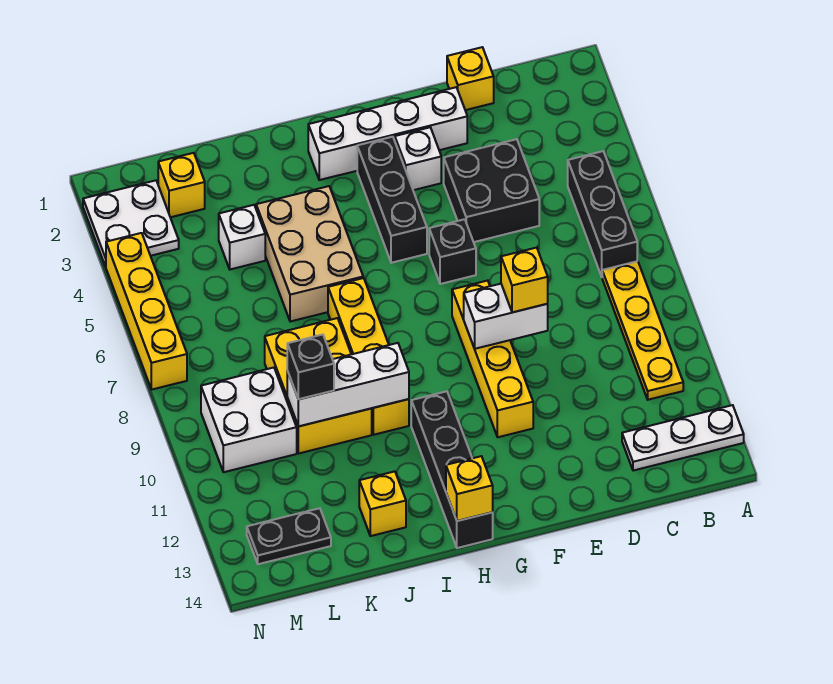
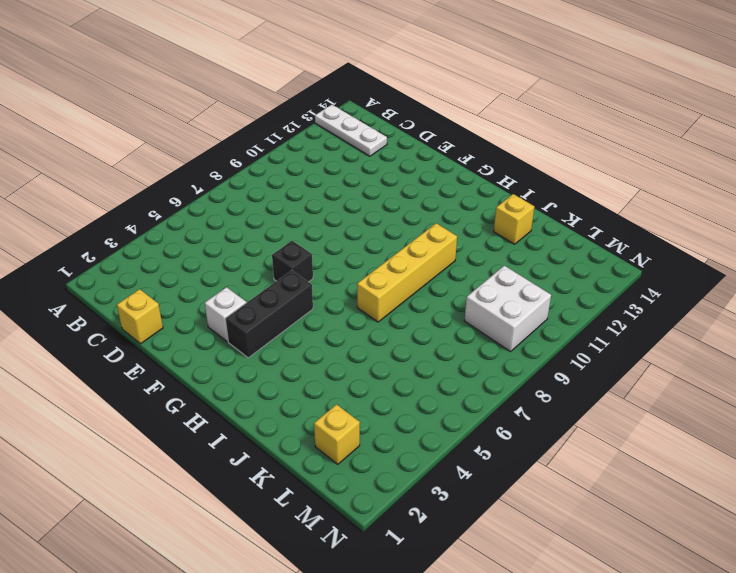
none -> black brick B5:B7 level 1
none -> yellow plate B8:B11 level 1
none -> black brick D4:E5 level 1

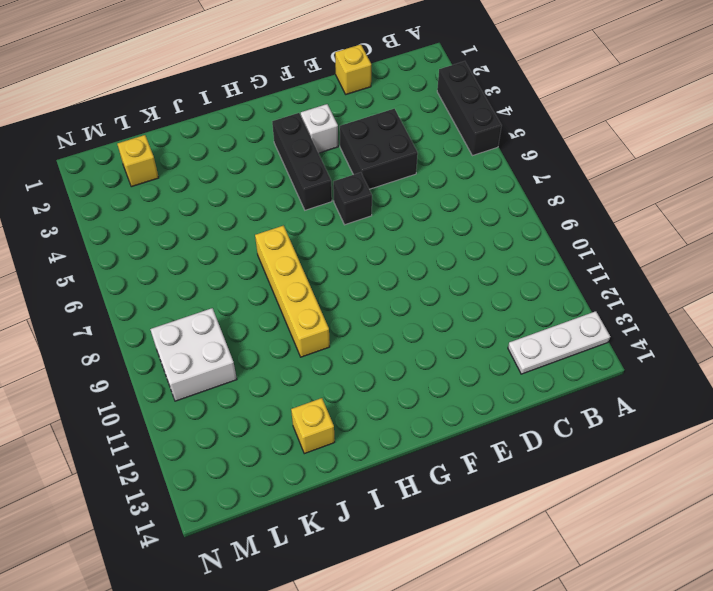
black brick A3:A5 level 1 -> black brick B5:B7 level 1
none -> yellow plate B8:B11 level 1
none -> white brick E2:H2 level 1
none -> yellow brick F8:F11 level 1

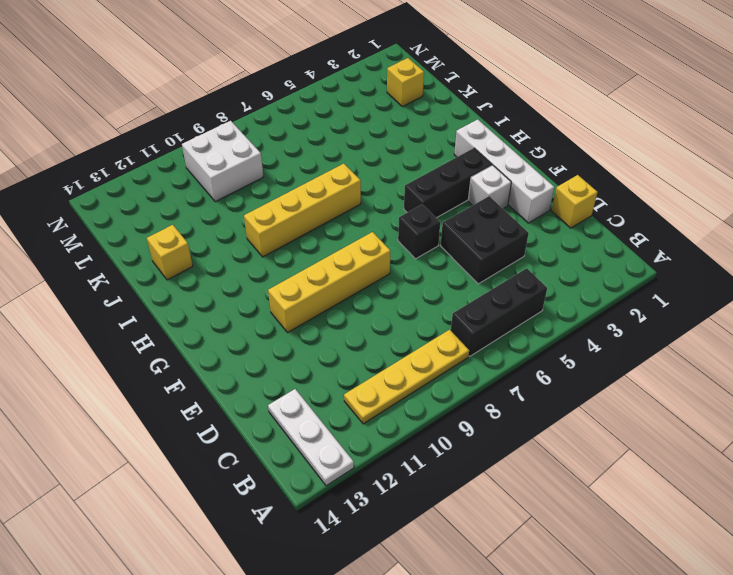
none -> black brick H11:H14 level 1
none -> tan brick I4:J6 level 1
none -> yellow brick J8:K10 level 1

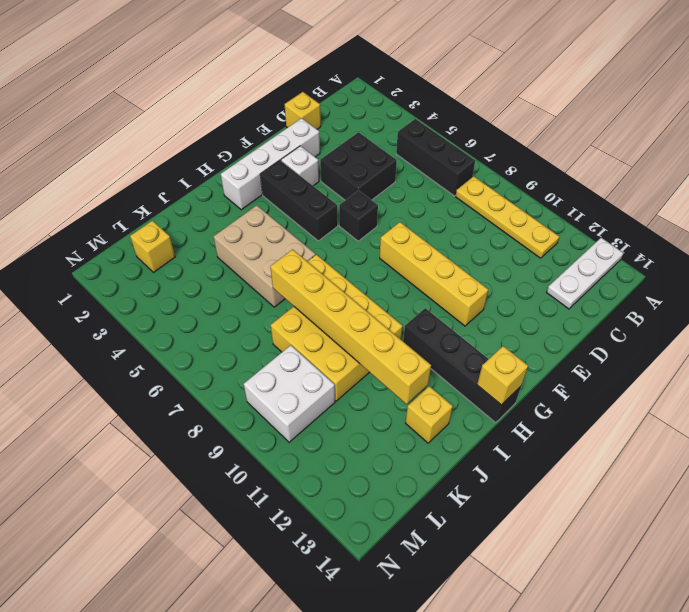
yellow brick J7:J12 level 2 -> white brick I10:K10 level 2
none -> white brick K4 level 1
none -> black plate L13:M13 level 1
none -> white plate M2:N3 level 1

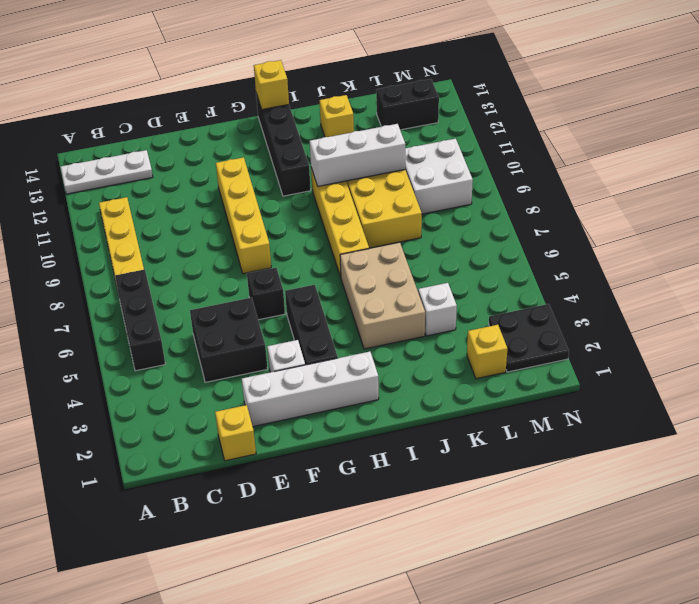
black brick L13:M13 level 1 -> black plate L13:M13 level 1
black plate M2:N3 level 1 -> white plate M2:N3 level 1
none -> yellow brick N4:N7 level 1
none -> white brick E9:F9 level 2
none -> yellow brick E9 level 3

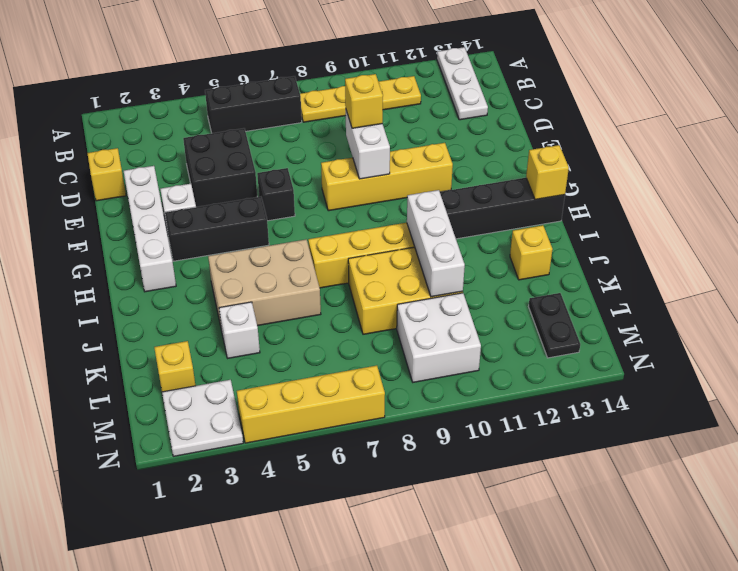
none -> black brick K10 level 3

